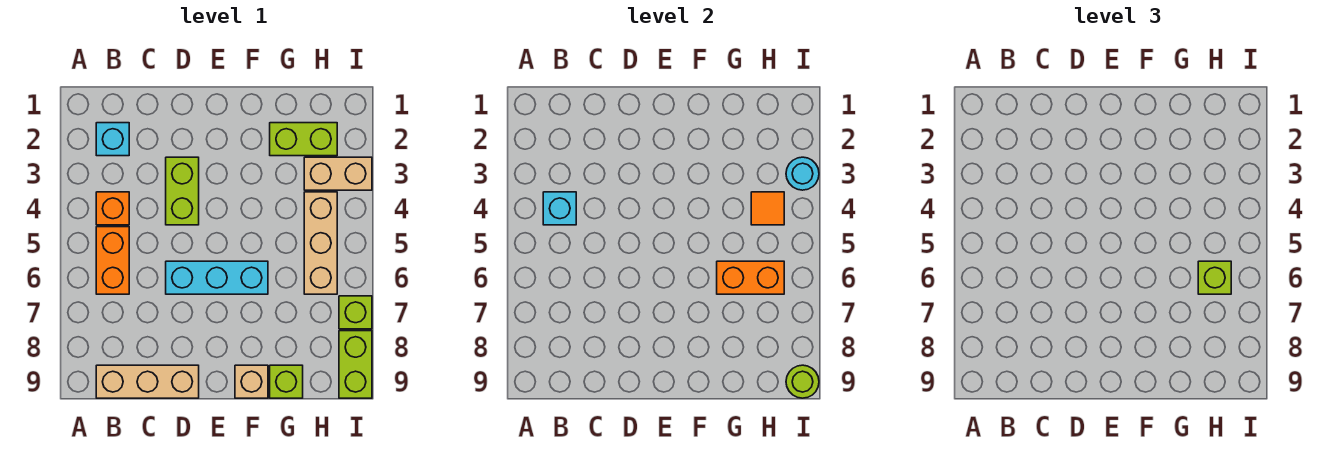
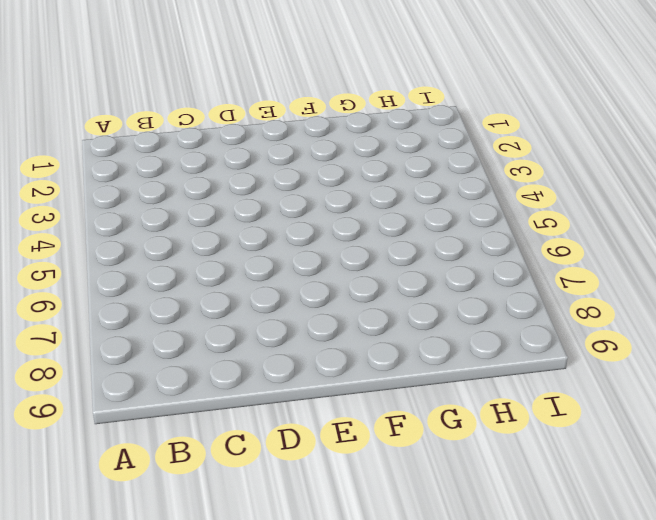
none -> cyan brick B2 level 1
none -> orange brick B4 level 1
none -> orange brick B5:B6 level 1

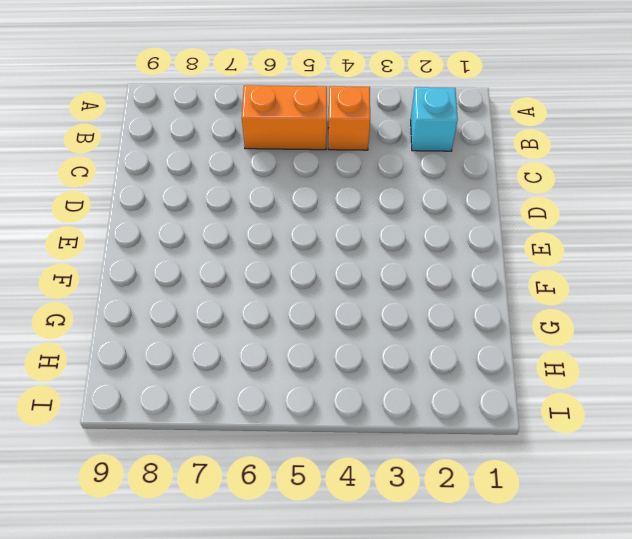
none -> tan brick B9:D9 level 1
none -> lime brick D3:D4 level 1
none -> cyan brick D6:F6 level 1

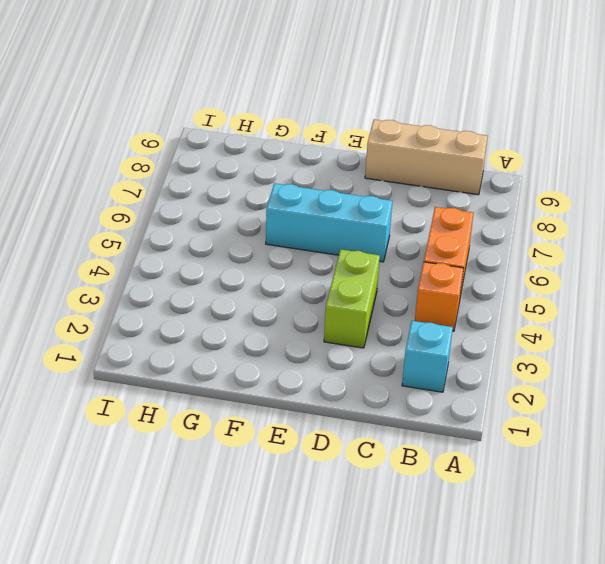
none -> tan brick F9 level 1
none -> lime brick G2:H2 level 1
none -> lime brick G9 level 1

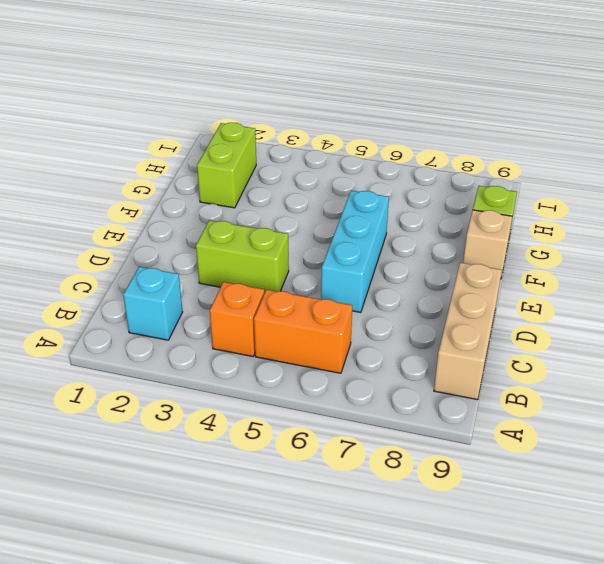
none -> tan brick H3:I3 level 1
none -> tan brick H4:H6 level 1
none -> lime brick I7 level 1

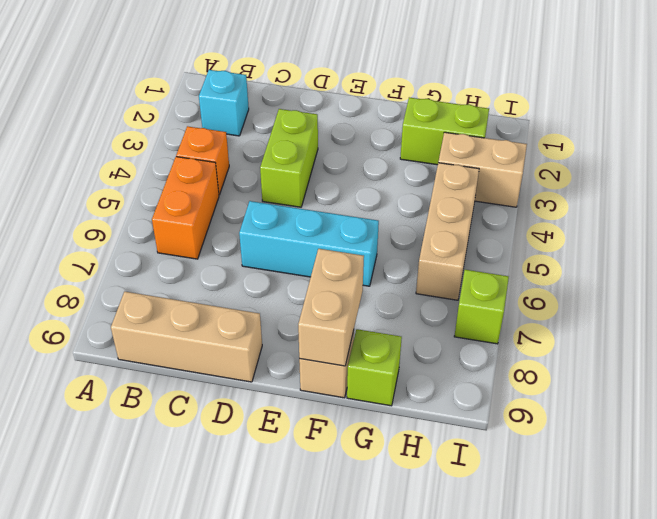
tan brick F8:F9 level 2 -> none
none -> lime brick I8:I9 level 1
none -> cyan brick B4 level 2
none -> orange brick G6:H6 level 2

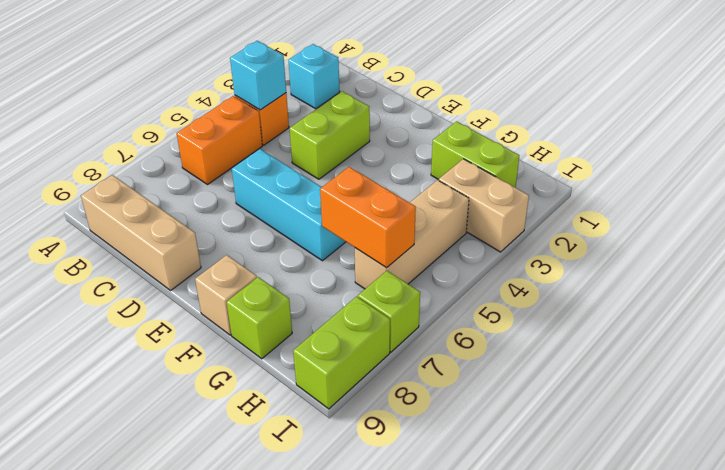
none -> orange tile H4 level 2
none -> cyan round brick I3 level 2
none -> lime round brick I9 level 2

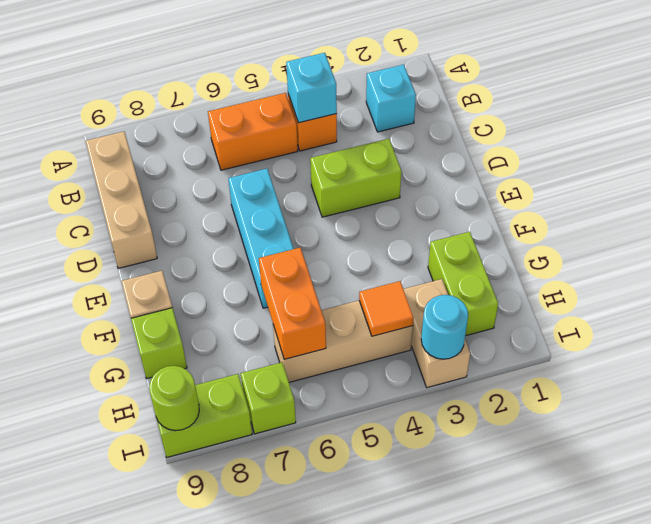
none -> lime brick H6 level 3

